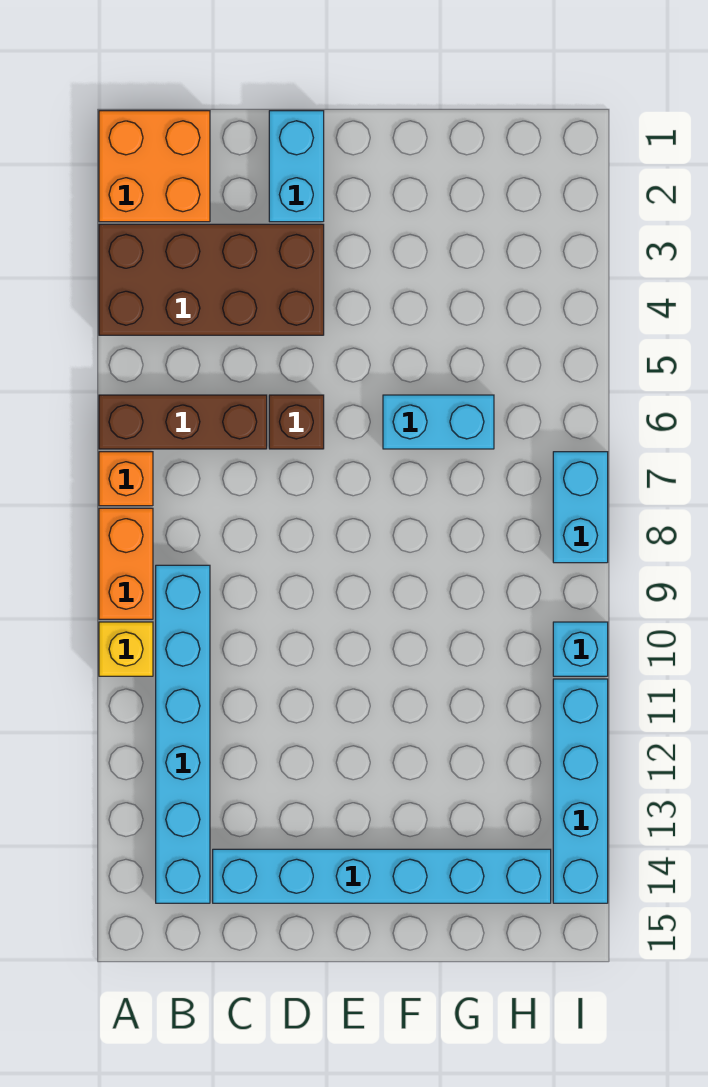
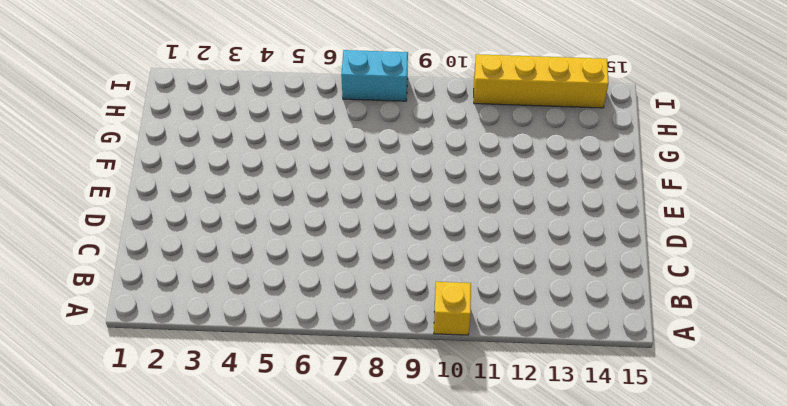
yellow brick I11:I14 level 1 -> cyan brick I11:I14 level 1
none -> orange brick A1:B2 level 1
none -> brown brick A3:D4 level 1
none -> brown brick A6:C6 level 1

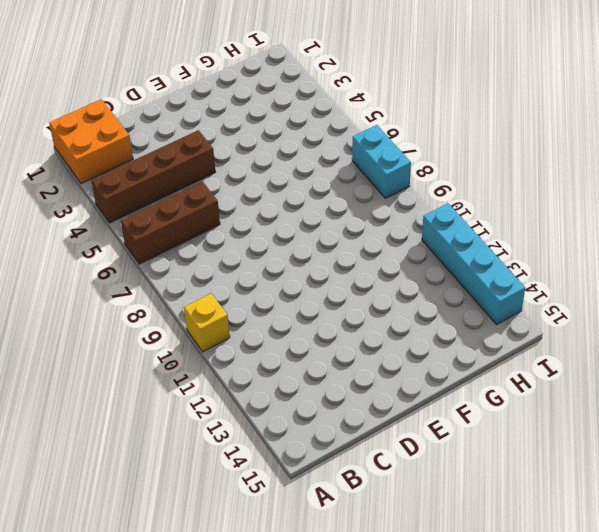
brown brick A4:D4 level 1 -> brown brick A3:D4 level 1
none -> orange brick A7 level 1
none -> orange brick A8:A9 level 1
none -> cyan brick B9:B14 level 1

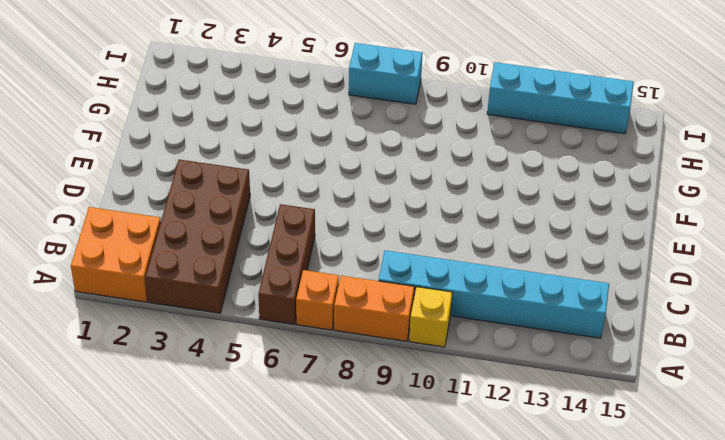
none -> cyan brick C14:H14 level 1
none -> cyan brick D1:D2 level 1
none -> brown brick D6 level 1

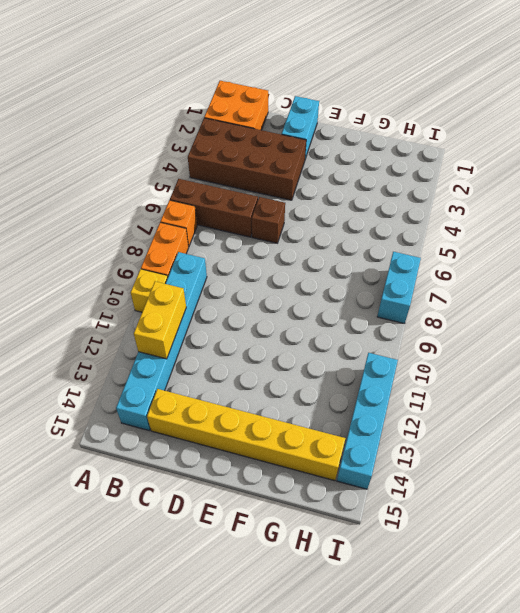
yellow brick B11:B12 level 2 -> none
yellow brick C14:H14 level 1 -> cyan brick C14:H14 level 1
none -> cyan brick F6:G6 level 1
none -> cyan brick I10 level 1

